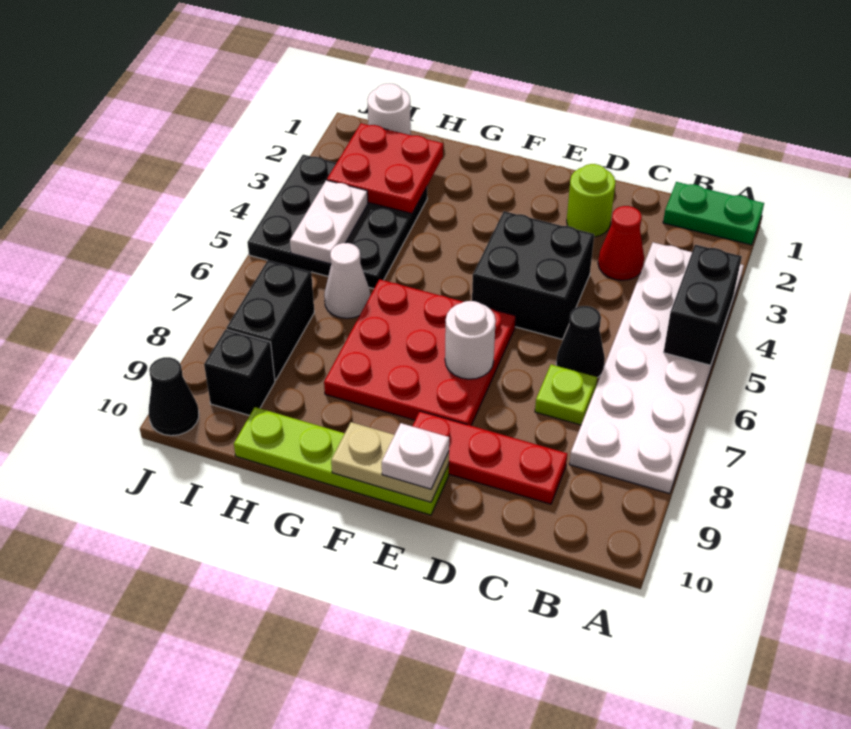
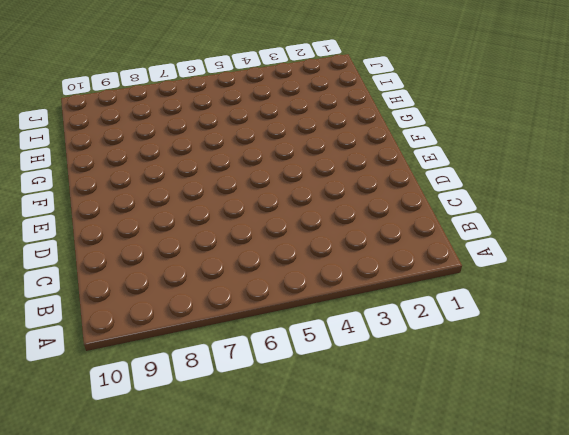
none -> green plate A1:B1 level 1
none -> white plate A3:B8 level 1
none -> red cone C3 level 1

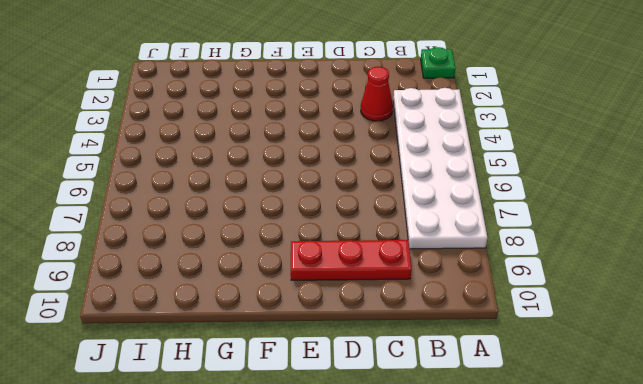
green plate A1 level 1 -> green plate A1:B1 level 1
none -> black cone C6 level 1
none -> lime plate C7 level 1
none -> lime round brick D2 level 1

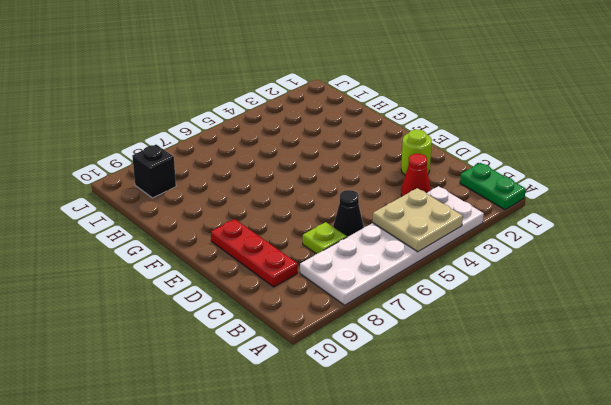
tan plate A4:B5 level 2 -> black brick A4:A5 level 2
none -> black brick D4:E5 level 1
none -> red plate E6:G8 level 1
none -> lime plate E10:H10 level 1

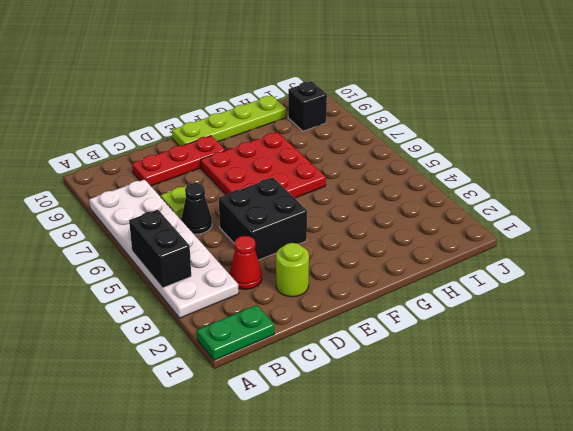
none -> black plate H3:J5 level 1
none -> white cone H6 level 1
none -> white round brick I1 level 1

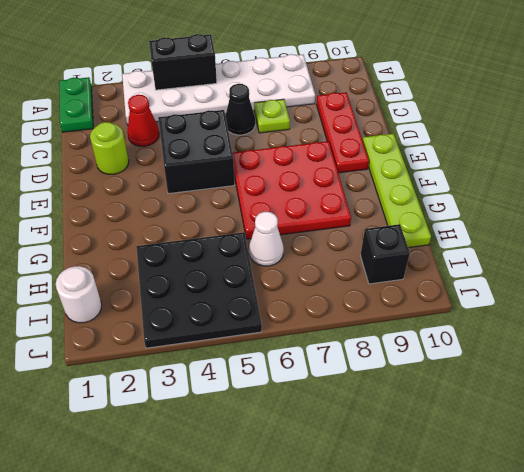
none -> black brick I7:I8 level 1
none -> black cone J10 level 1
none -> white round brick E7 level 2

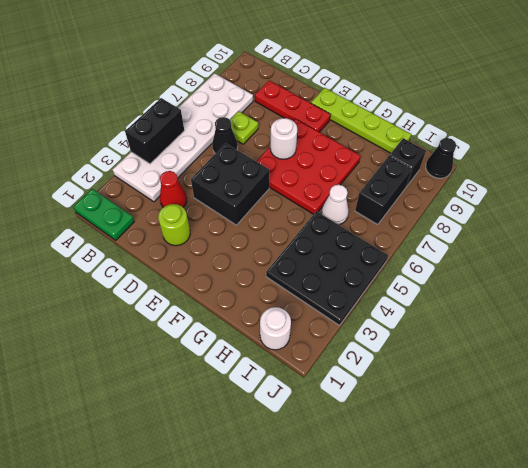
none -> tan plate E10:F10 level 2
none -> red plate H2:I3 level 2
none -> white plate I4:I5 level 2

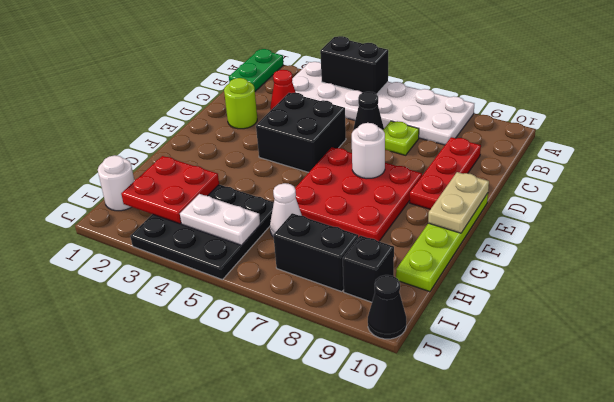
none -> white plate E10 level 3

